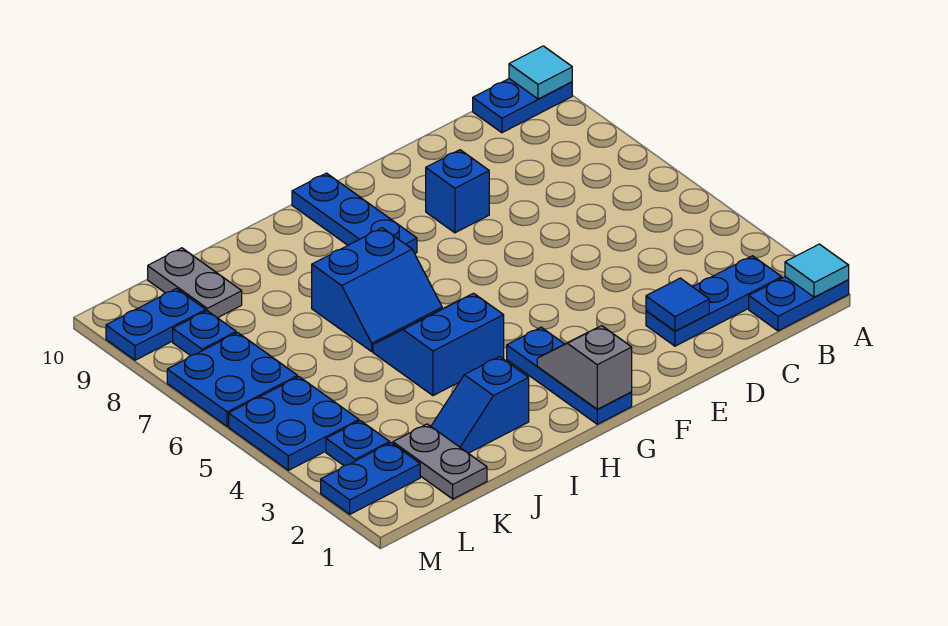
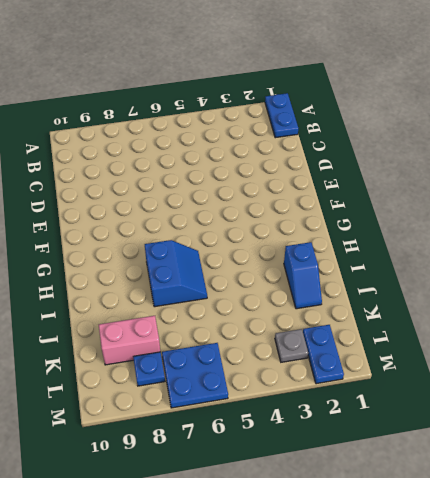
pink brick K8:K9 level 1 -> grey plate K9:K10 level 1
grey plate L3 level 1 -> blue plate L3 level 1
none -> blue plate A10:B10 level 1
none -> blue plate B2:D2 level 1
none -> blue brick E8 level 1

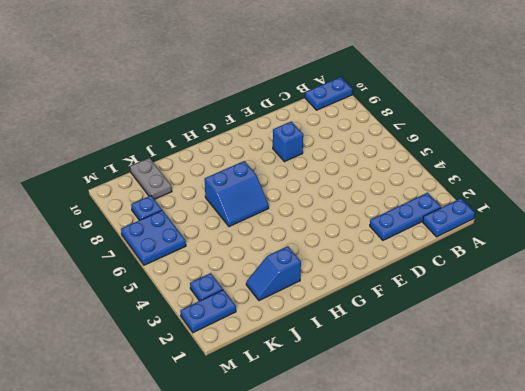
none -> blue plate G1:G3 level 1
none -> blue plate G8:G10 level 1
none -> blue slope H4:I5 level 1 top 4

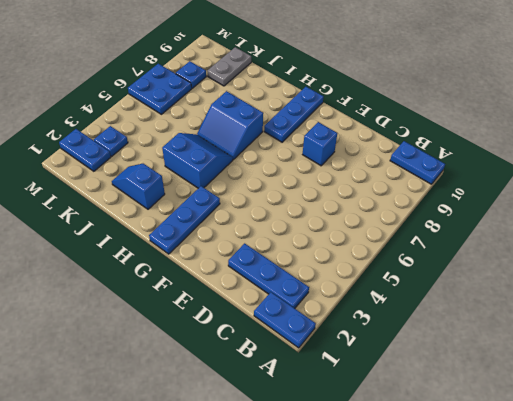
none -> grey plate K1:K2 level 1
none -> blue plate L4:M5 level 1
none -> blue plate L9:M9 level 1

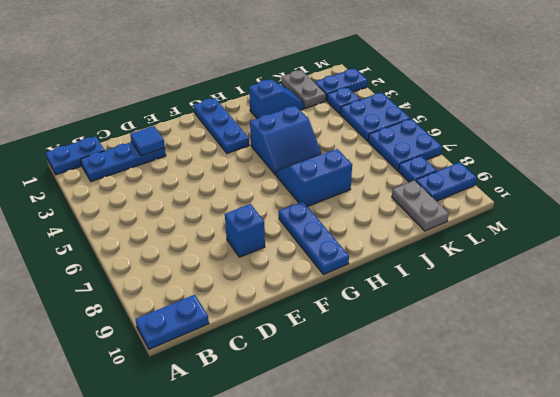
none -> cyan tile A1 level 2
none -> cyan tile A10 level 2
none -> grey slope G1:G2 level 2 top 1

